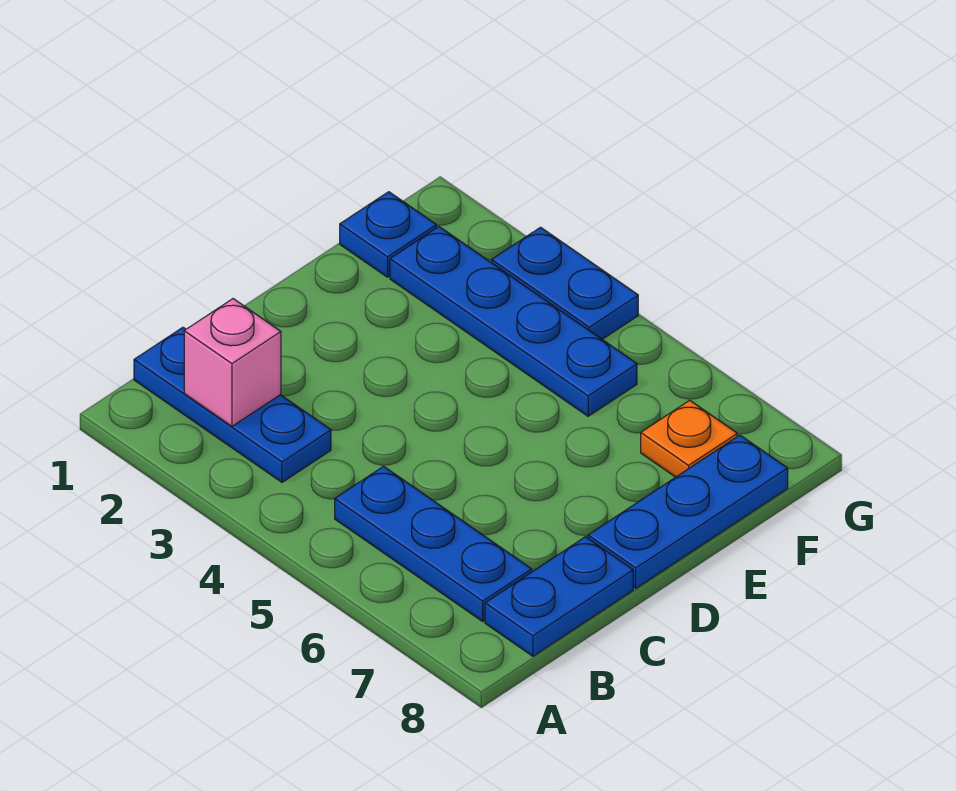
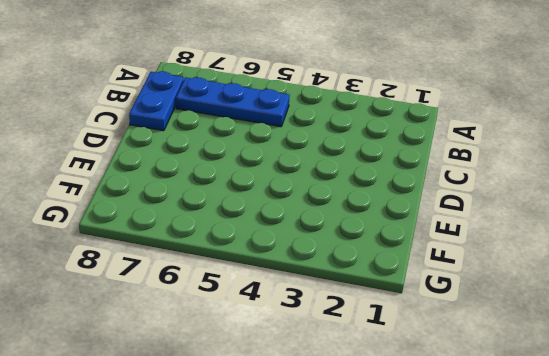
none -> blue plate B1:B3 level 1
none -> blue plate D8:F8 level 1

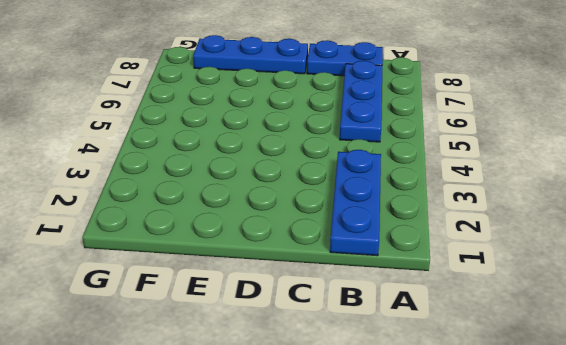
none -> blue plate F1 level 1
none -> blue plate F2:F5 level 1

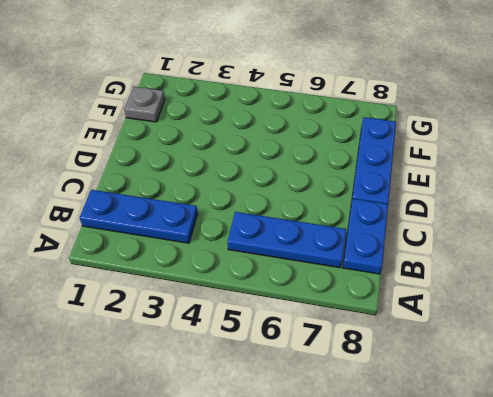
grey plate F1 level 1 -> blue plate F1 level 1
none -> blue plate F2:F5 level 1
none -> orange plate F7 level 1

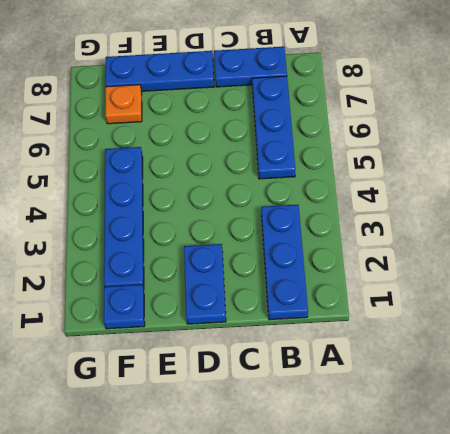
blue plate D1:D2 level 1 -> blue plate G3:G4 level 1
none -> pink brick B2 level 2

